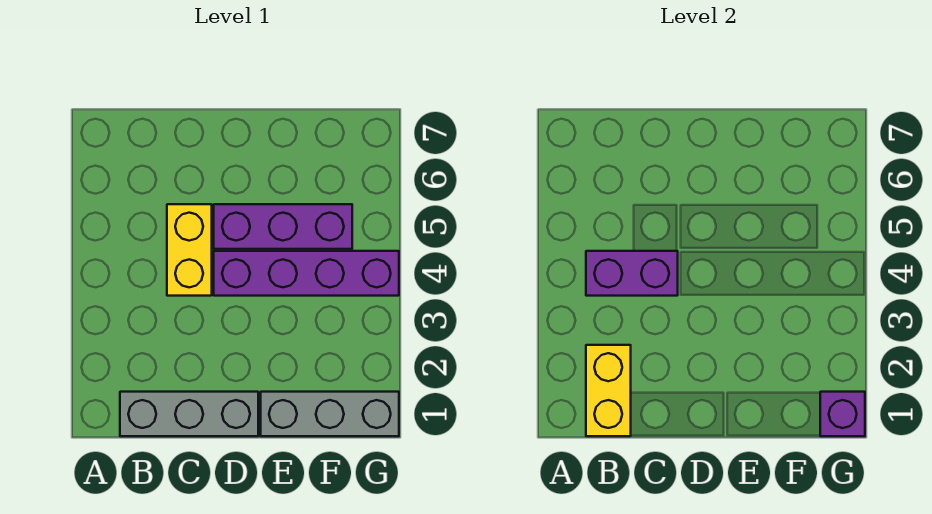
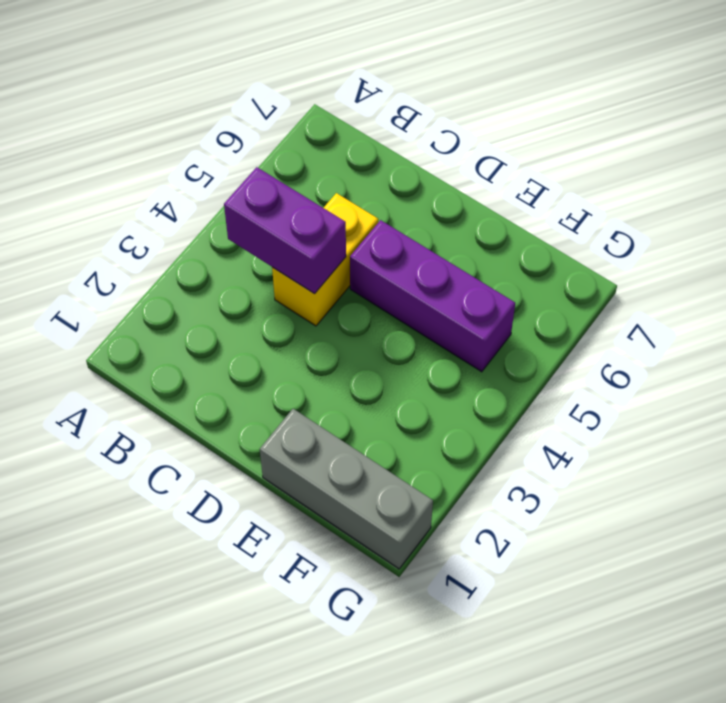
none -> grey brick B1:D1 level 1
none -> purple brick D4:G4 level 1

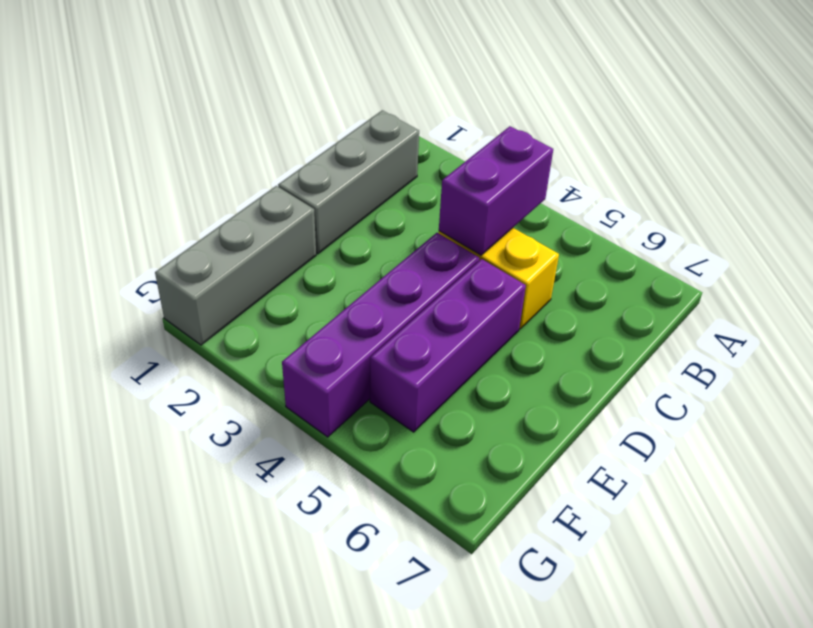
none -> yellow brick B1:B2 level 2
none -> purple brick G1 level 2

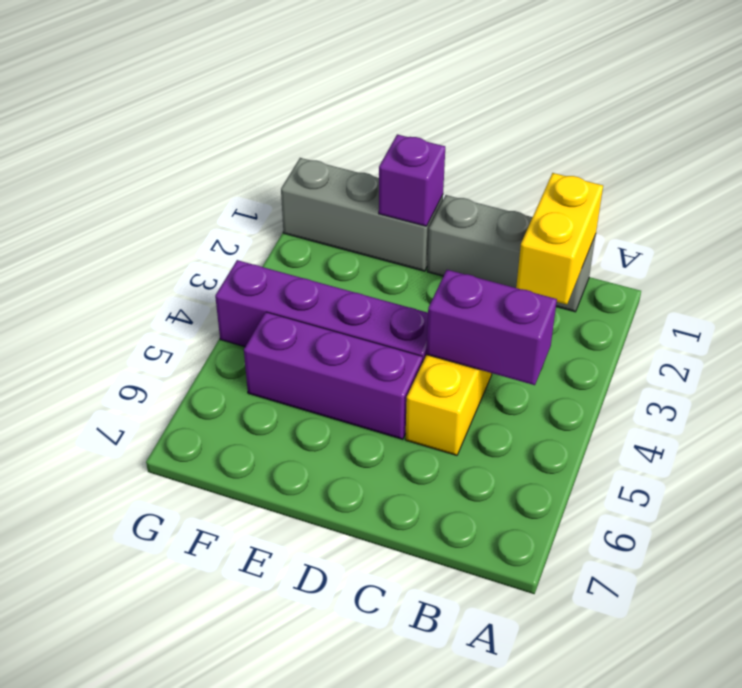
purple brick E1 level 2 -> purple brick G1 level 2

